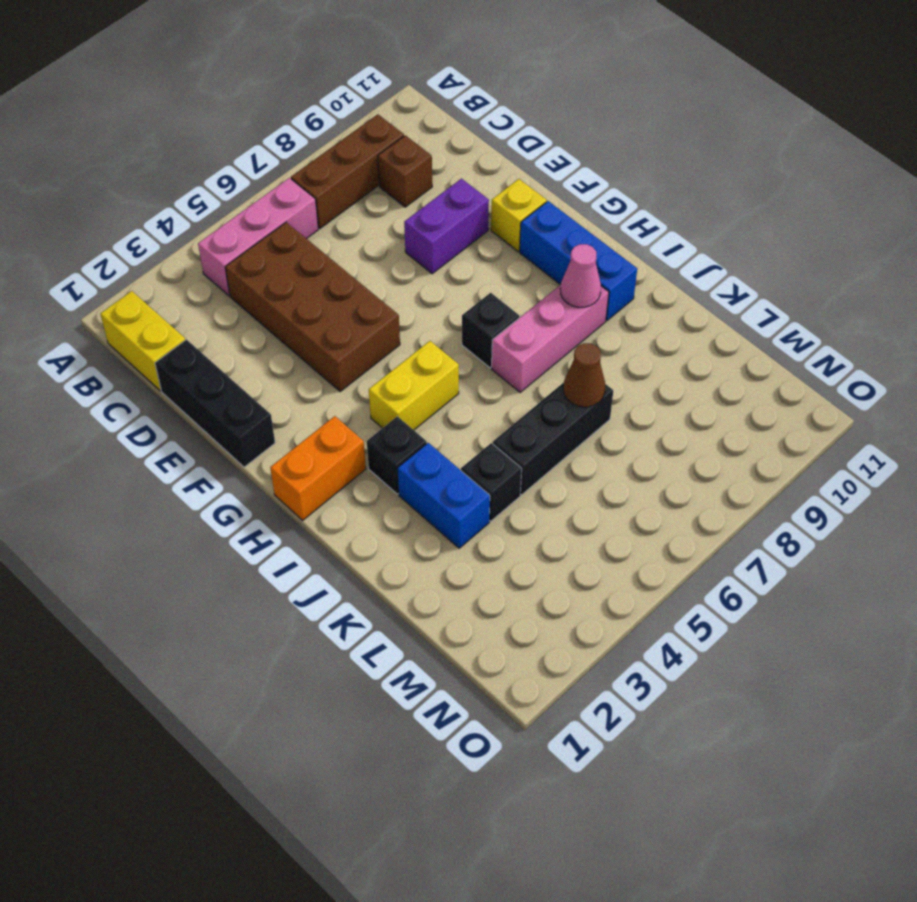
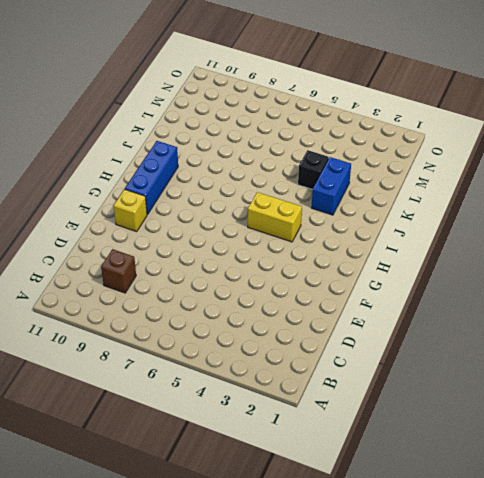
none -> yellow brick B1:C1 level 1
none -> pink brick B4:B6 level 1
none -> brown brick B7:B9 level 1

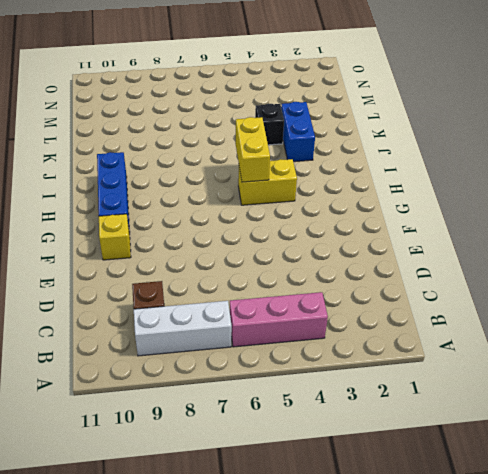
white brick B7:B9 level 1 -> brown brick B7:B9 level 1
yellow brick H5:I5 level 2 -> yellow brick B1:C1 level 1
none -> brown brick C4:F5 level 1
none -> black brick D1:F1 level 1
none -> purple brick E8:E9 level 1

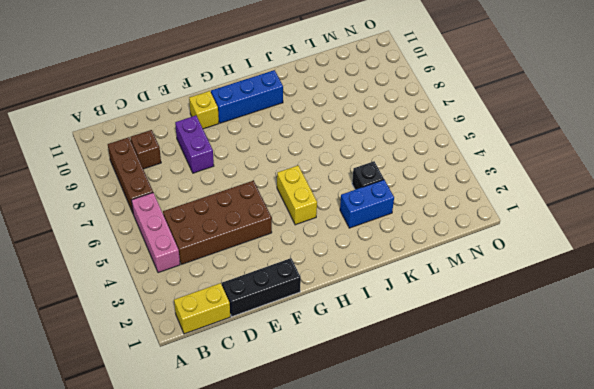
none -> orange brick H1:H2 level 1
none -> black brick H7 level 1
none -> black brick I3 level 1

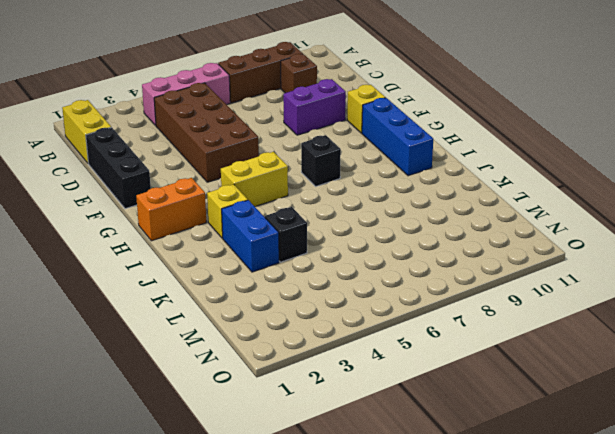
yellow brick I3 level 1 -> black brick I3 level 1
none -> pink brick I7:I9 level 1
none -> black brick K5:K7 level 1
none -> pink cone I9 level 2

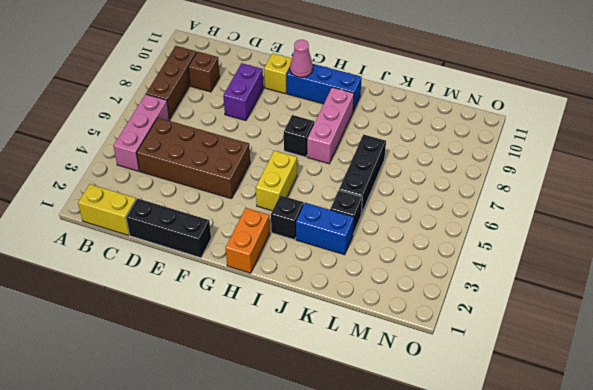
pink cone G10 level 2 -> pink cone I9 level 2
none -> brown cone K7 level 2

